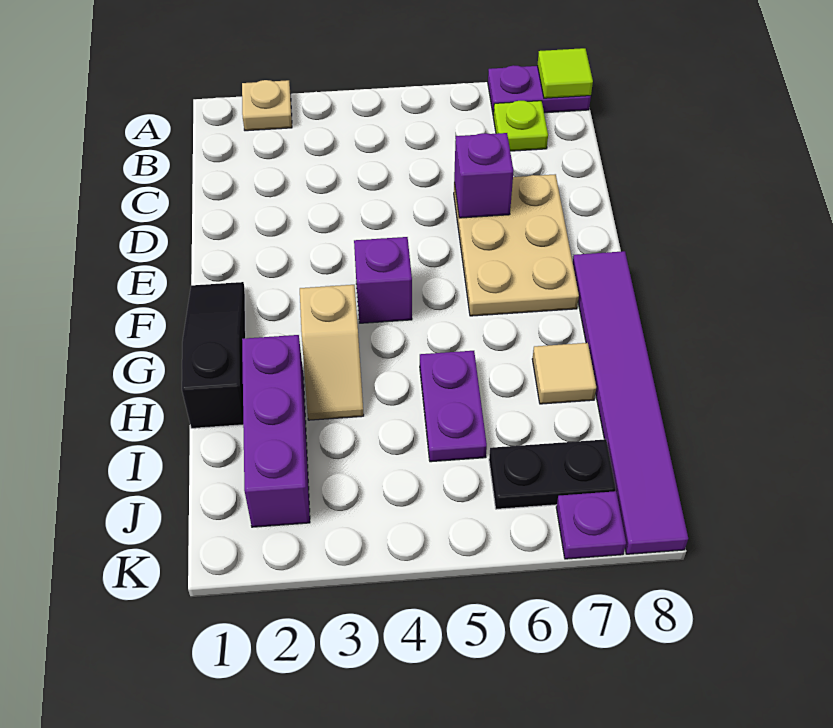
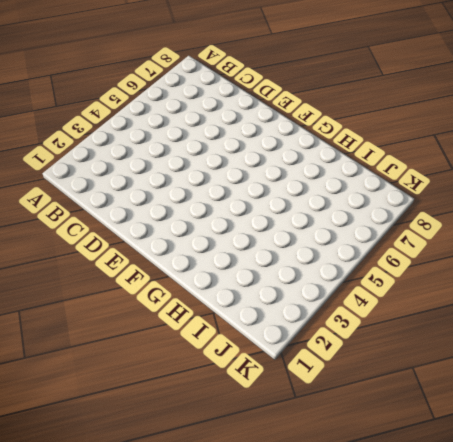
none -> tan plate A2 level 1
none -> purple plate A7:A8 level 1
none -> lime plate B7 level 1

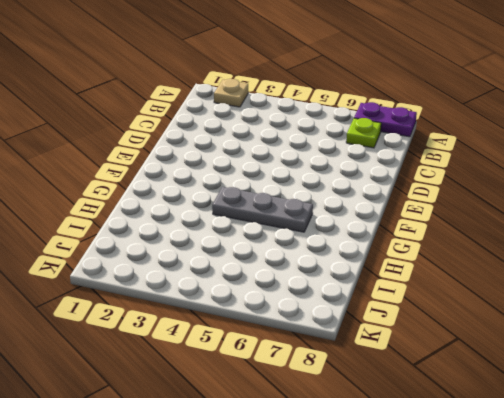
grey plate G4:G6 level 1 -> none
none -> tan plate D6:F7 level 1
none -> black slope F1:H1 level 1 top H
none -> purple brick F4 level 1

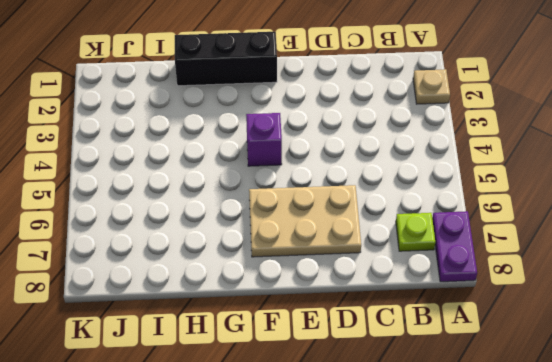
black brick F1:H1 level 1 -> black slope F1:H1 level 1 top H
none -> purple tile F8:K8 level 1
none -> tan slope G3:H3 level 1 top G
none -> purple brick H2:J2 level 1

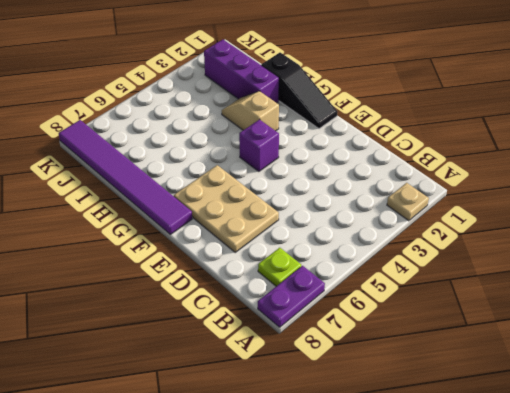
none -> purple plate H5:I5 level 1
none -> tan tile H7 level 1
none -> black plate J6:J7 level 1

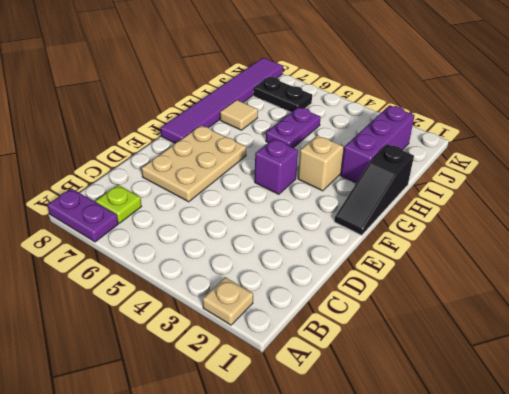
none -> purple plate K7 level 1
none -> lime tile A8 level 2
none -> purple brick D6 level 2

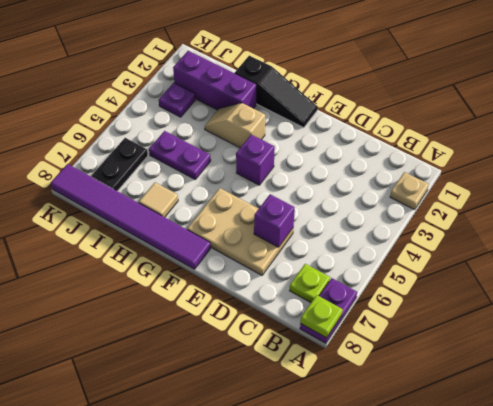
lime plate A8 level 2 -> lime tile A8 level 2
purple plate J3 level 1 -> purple plate K7 level 1

